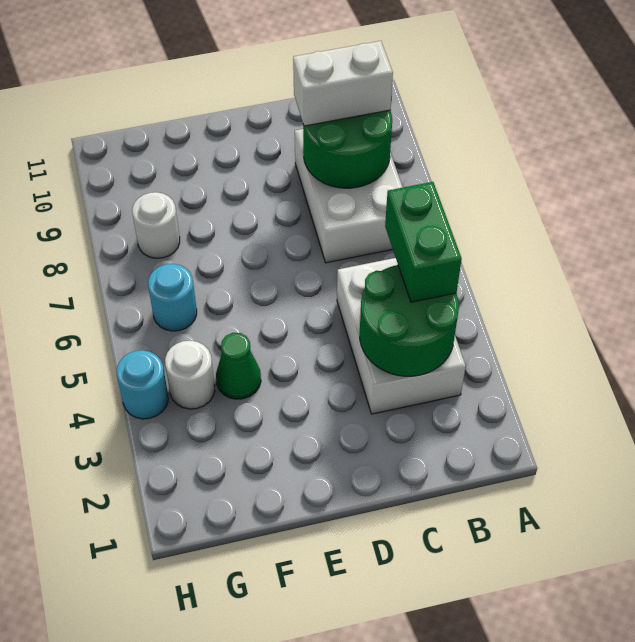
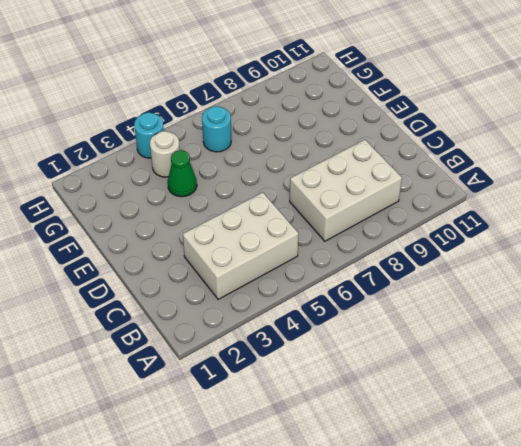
none -> white round brick G8 level 1
none -> green round brick B3:C4 level 2

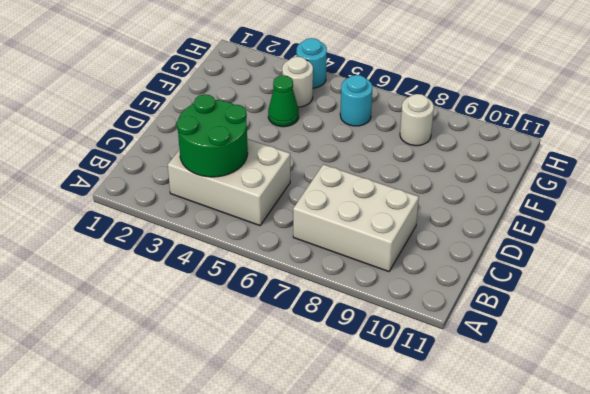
none -> green round brick B8:C9 level 2
none -> green brick B4:B5 level 3

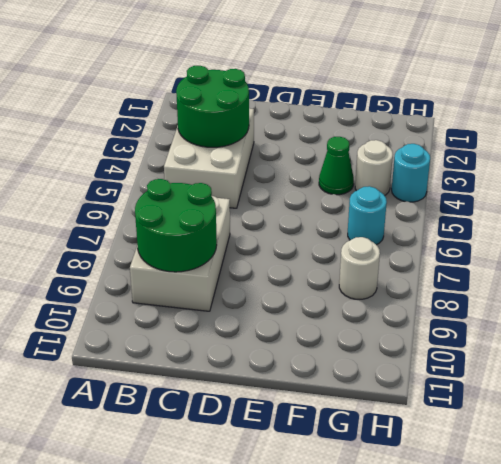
none -> green brick B4:B5 level 3
none -> white brick B9:C9 level 3

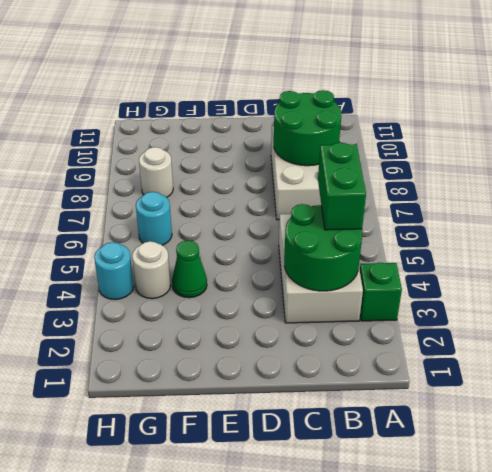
green brick A3 level 1 -> none
none -> white brick B9:C9 level 3

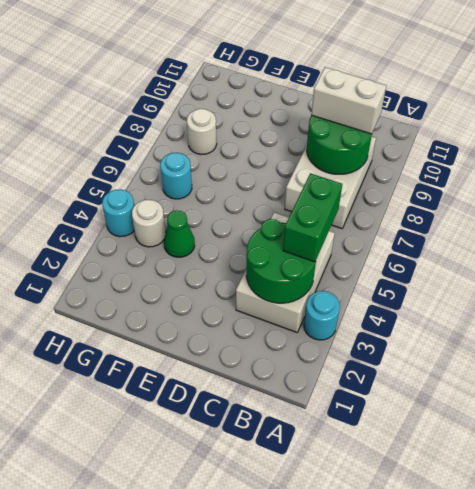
cyan round brick A3 level 1 -> none

